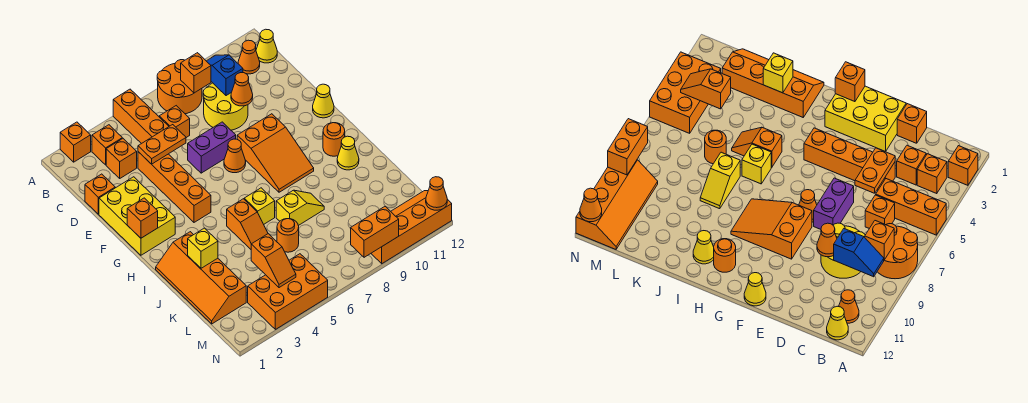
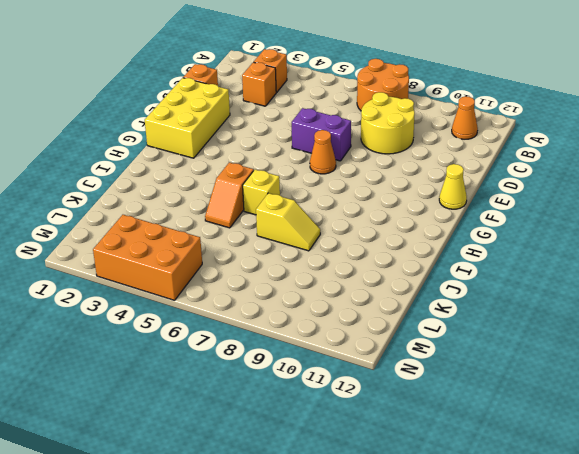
none -> orange brick A2 level 1
none -> orange brick A5:C5 level 1
none -> yellow cone B12 level 1
none -> orange brick C6 level 1

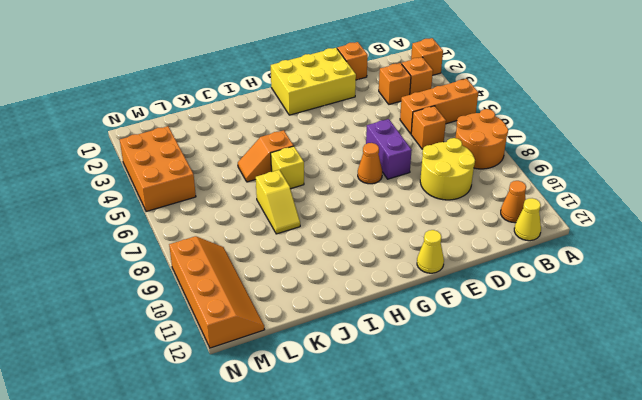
none -> orange brick D4:G4 level 1
none -> orange slope F8:H9 level 1 top F
none -> orange round brick H11 level 1
none -> orange slope I1:L2 level 1 top 2

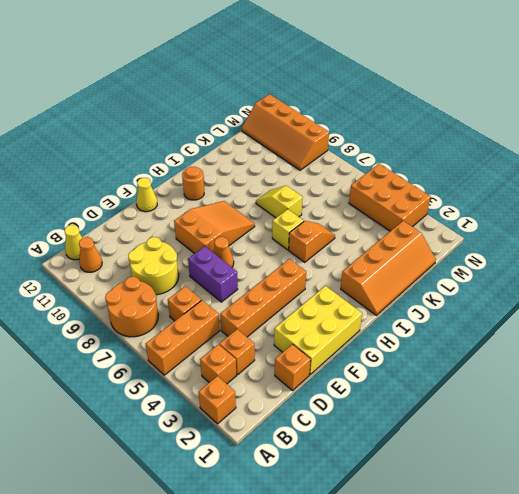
none -> yellow cone I11 level 1
none -> orange round brick K6 level 1
none -> orange brick B8 level 2
none -> blue slope B9:C9 level 2 top C

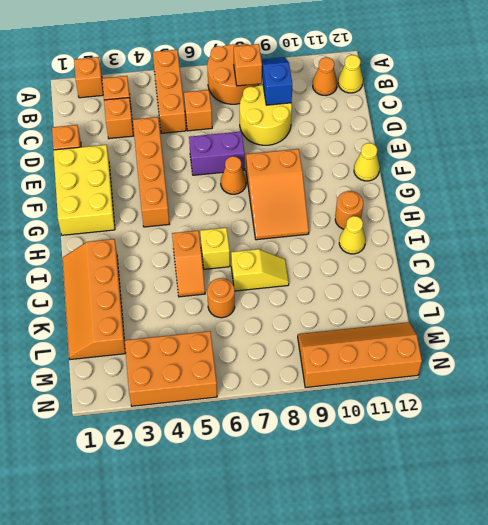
none -> orange plate D4:D5 level 2
none -> orange cone D9 level 2
none -> orange brick G1 level 2
none -> yellow brick J2 level 2

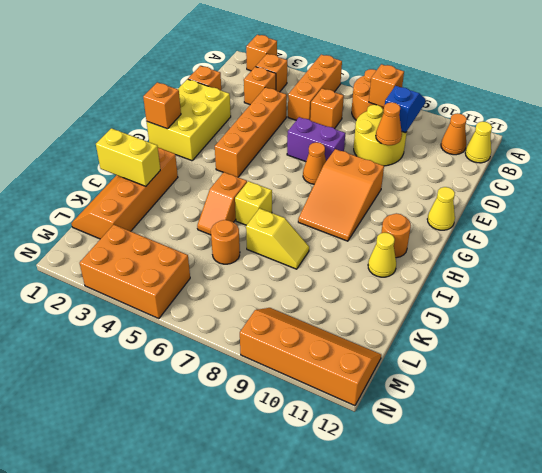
yellow brick J1:J2 level 2 -> yellow brick J2 level 2
none -> orange plate D4:D5 level 2
none -> orange slope L4:M4 level 2 top L
none -> orange brick N8:N9 level 2
none -> orange cone N12 level 2

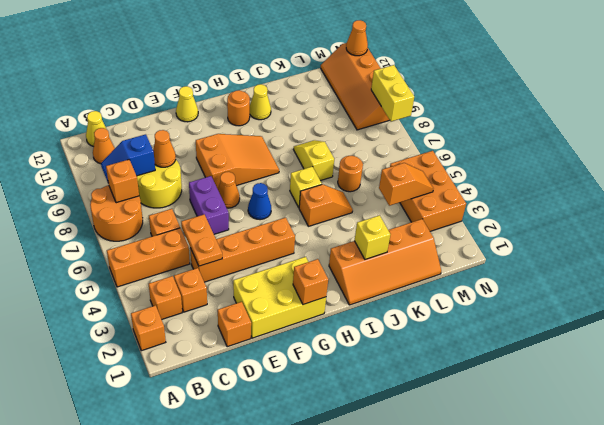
blue cone G6 level 1 -> none
yellow brick N8:N9 level 2 -> orange brick N8:N9 level 2

